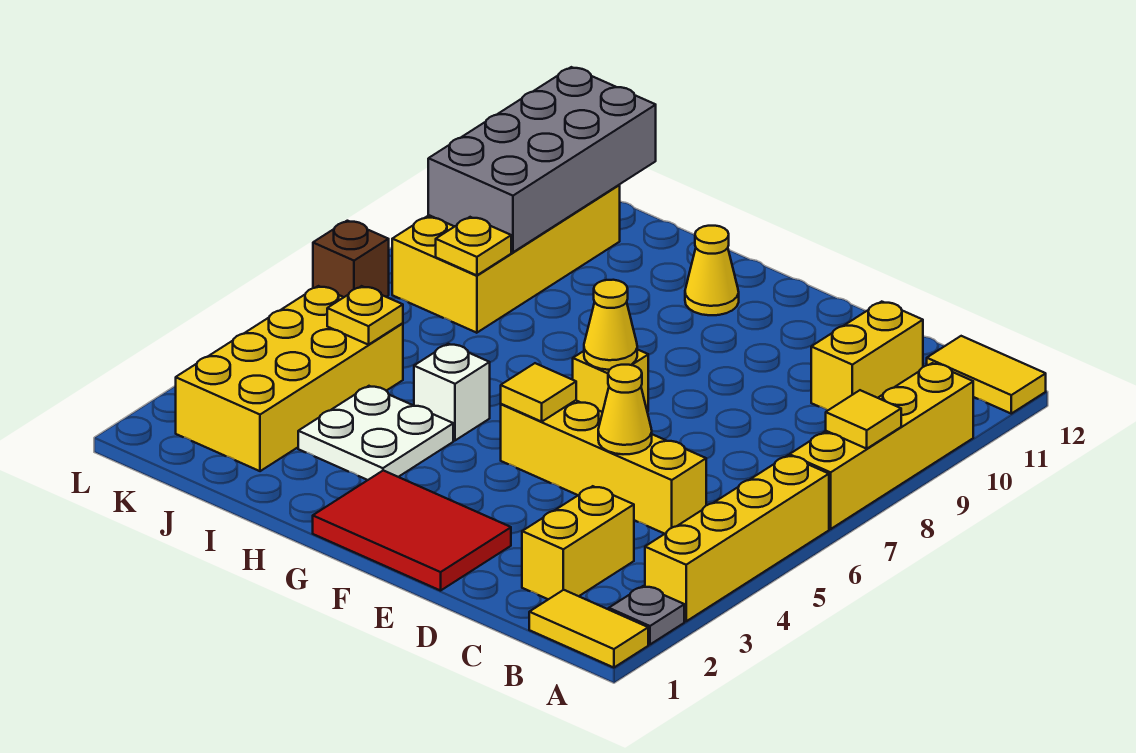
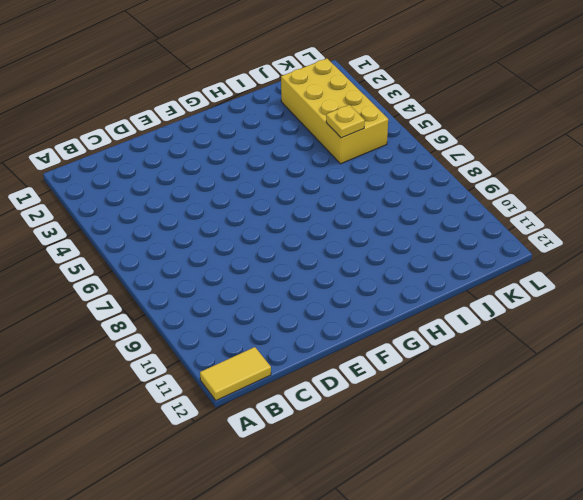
none -> yellow tile A1:B1 level 1
none -> grey plate A2 level 1
none -> yellow brick A3:A6 level 1

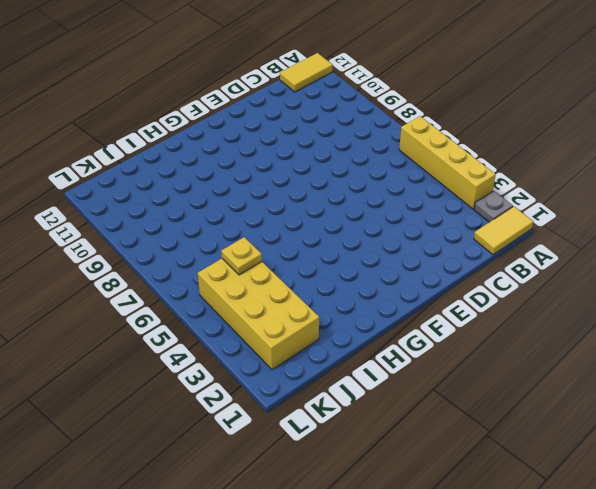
none -> yellow brick A7:A10 level 1
none -> yellow brick C2:C3 level 1
none -> yellow brick C5:F5 level 1

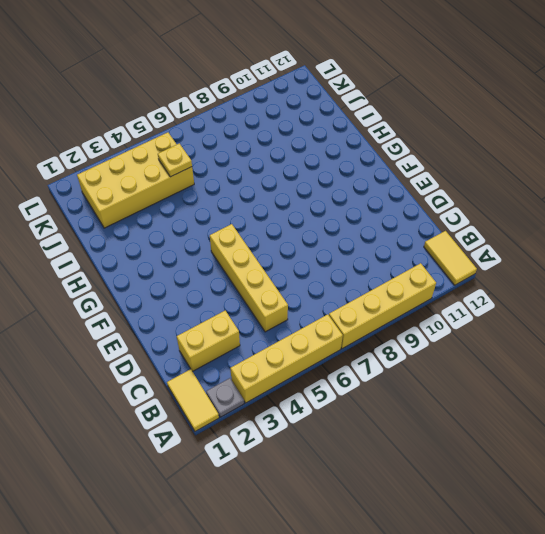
none -> yellow brick C10:C11 level 1
none -> red tile E1:G2 level 1
none -> yellow brick F7 level 1

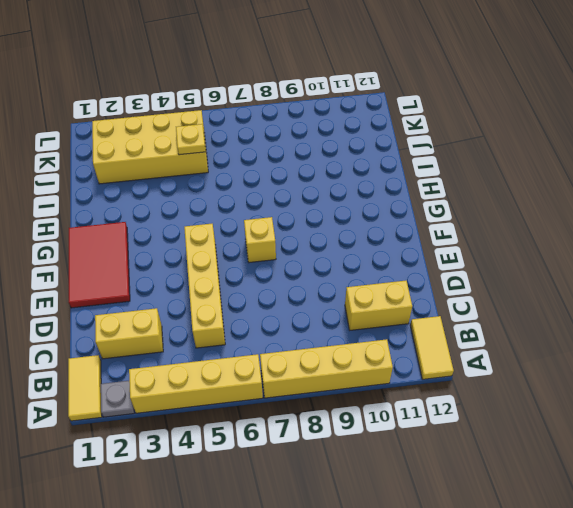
none -> yellow cone G11 level 1
none -> white plate H3:I4 level 1
none -> white brick H5 level 1

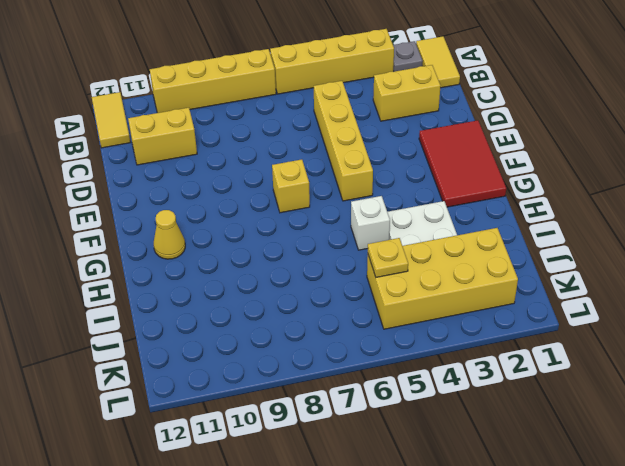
none -> yellow brick J8:K11 level 1
none -> brown brick L7 level 1
none -> yellow tile A8 level 2

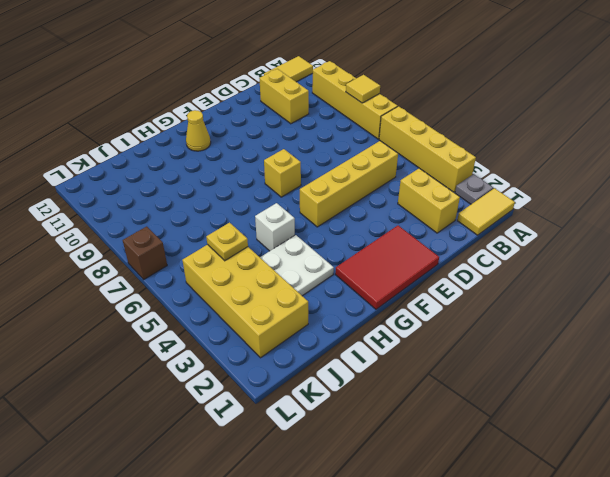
none -> yellow brick J8:K11 level 1
none -> yellow cone D5 level 2
none -> yellow tile F5 level 2

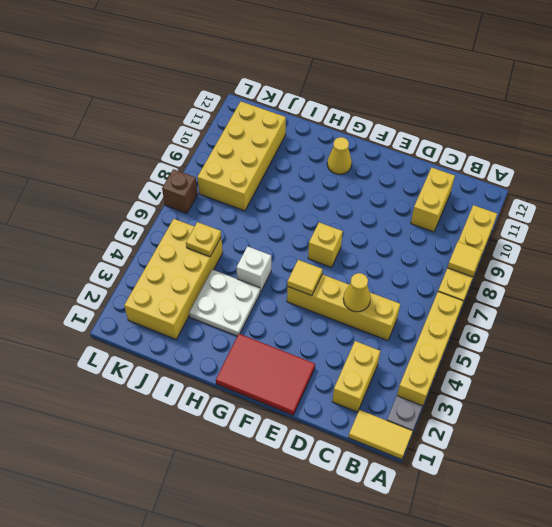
none -> yellow tile A12:B12 level 1
none -> yellow cone F7 level 2
none -> yellow plate J8 level 2

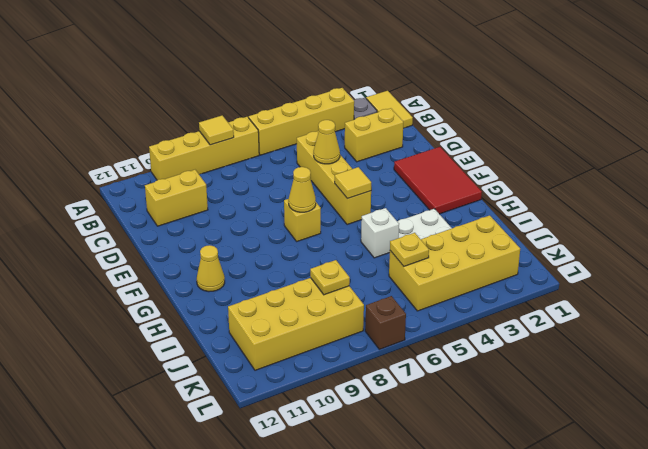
none -> yellow tile A12:B12 level 1
none -> grey brick J9:K12 level 2

